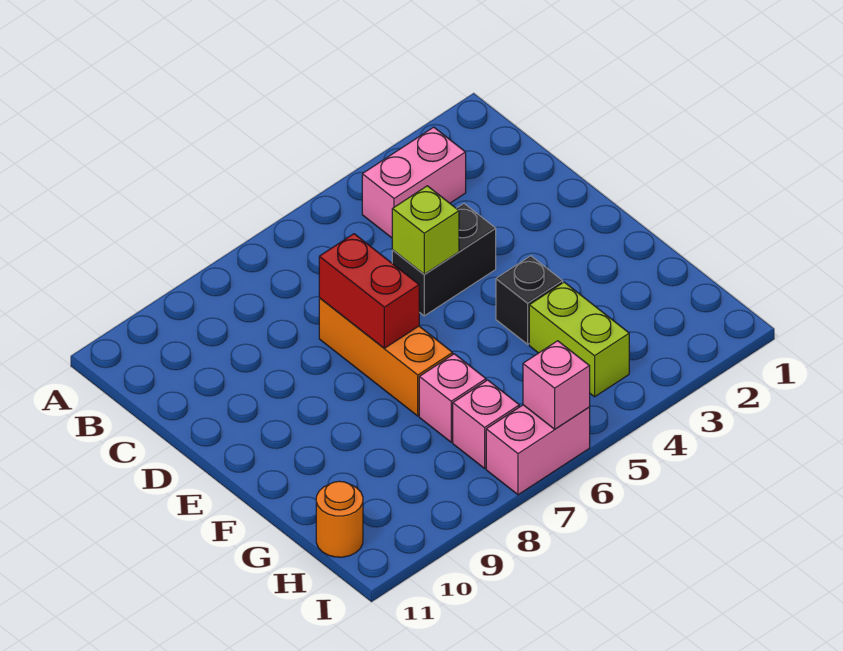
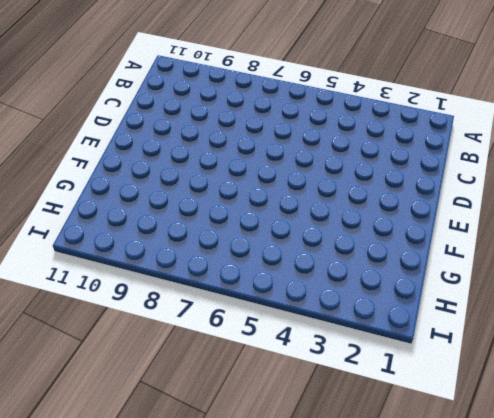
none -> pink brick B3:B4 level 1
none -> black brick D4:D5 level 1
none -> orange brick D7:F7 level 1

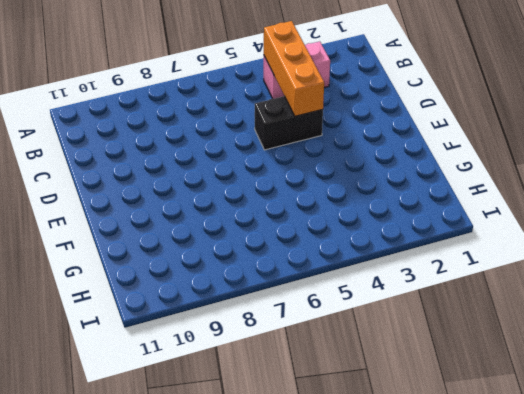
orange brick B4:D4 level 2 -> orange brick D7:F7 level 1
none -> black brick F4 level 1
none -> lime brick G4:H4 level 1
none -> pink brick G7 level 1

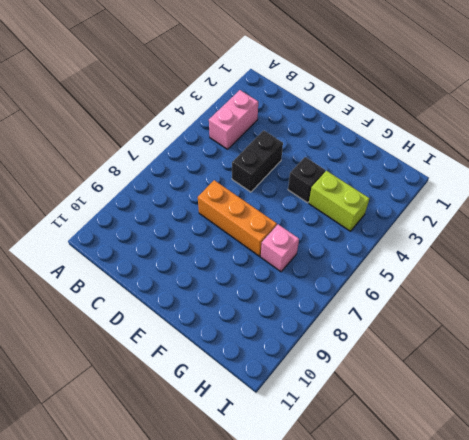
none -> pink brick H7 level 1
none -> orange round brick H11 level 1
none -> pink brick I6:I7 level 1

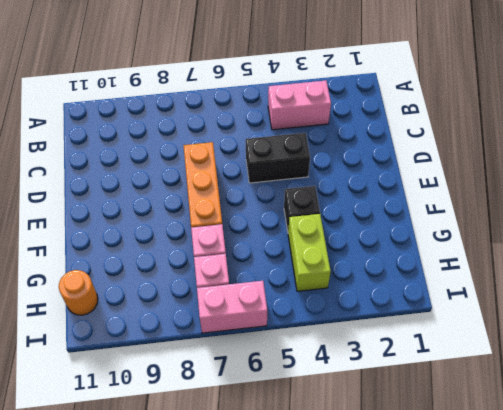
none -> lime brick D5 level 2
none -> red brick D7:E7 level 2
none -> pink brick I6 level 2

